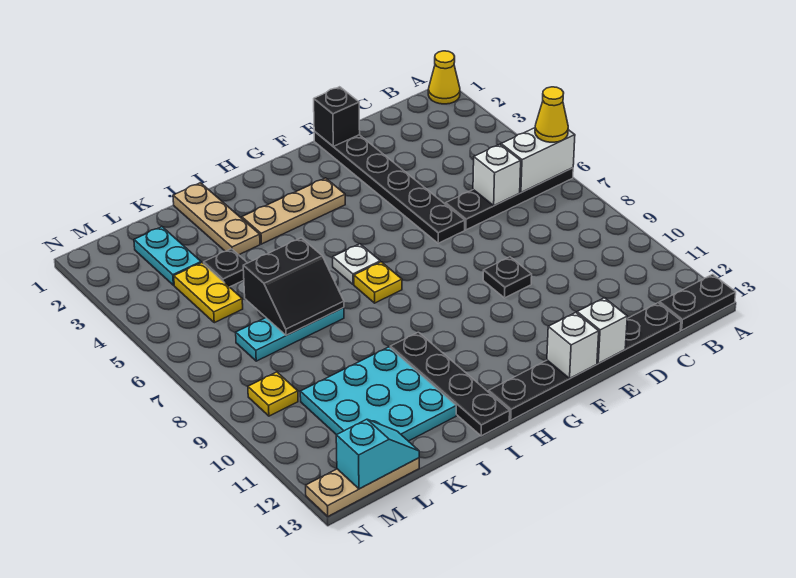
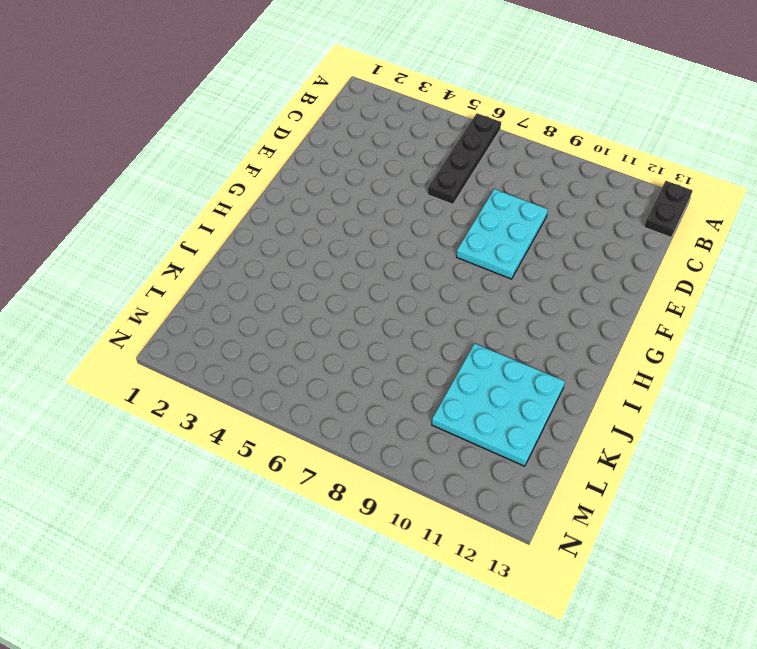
cyan plate D8:F9 level 1 -> black plate E9 level 1
none -> yellow cone A1 level 1
none -> black plate C13:H13 level 1
none -> black plate E1:E6 level 1

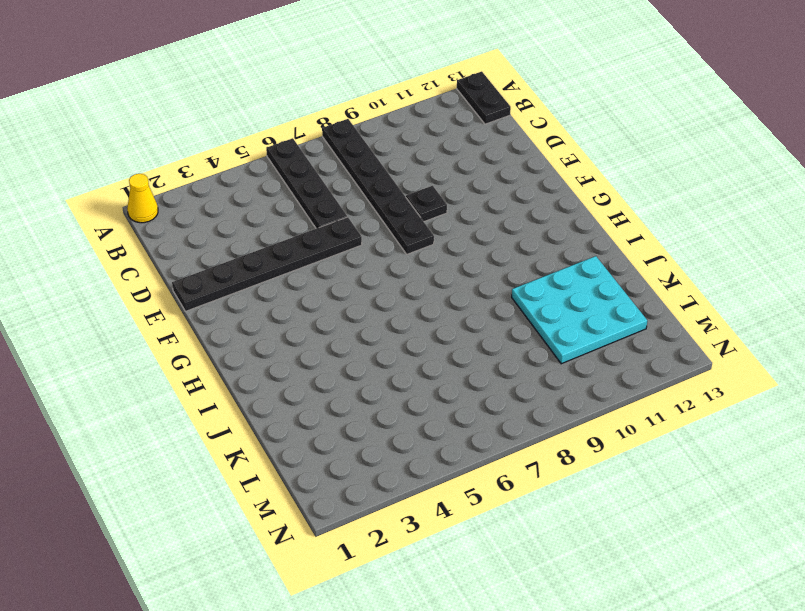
black plate A8:F8 level 1 -> black plate C13:H13 level 1
none -> tan plate G3:I3 level 1
none -> white plate H6 level 1
none -> yellow plate H7 level 1

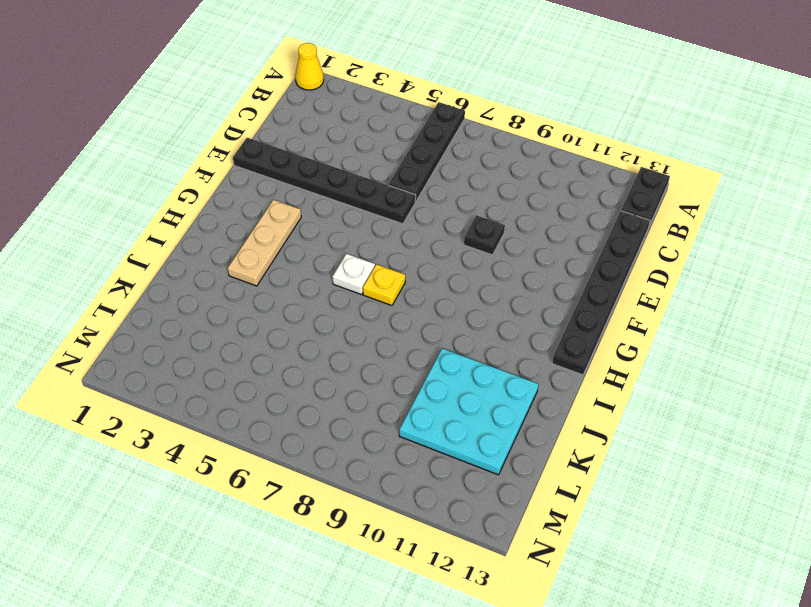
none -> black plate I10:I13 level 1
none -> tan plate J1:J3 level 1
none -> cyan plate J7:L7 level 1

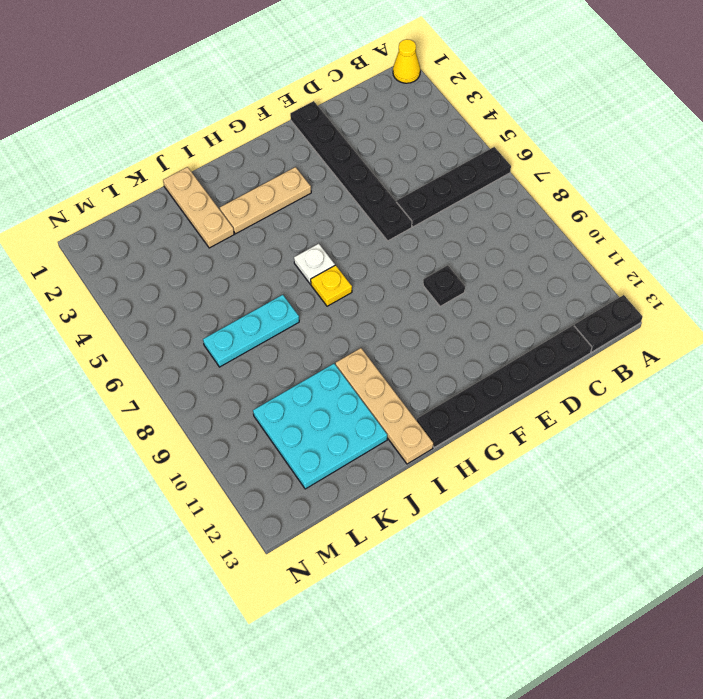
tan plate I10:I13 level 1 -> black plate I10:I13 level 1
none -> black plate K4 level 1
none -> cyan plate L2:L3 level 1
none -> yellow plate L4:L5 level 1

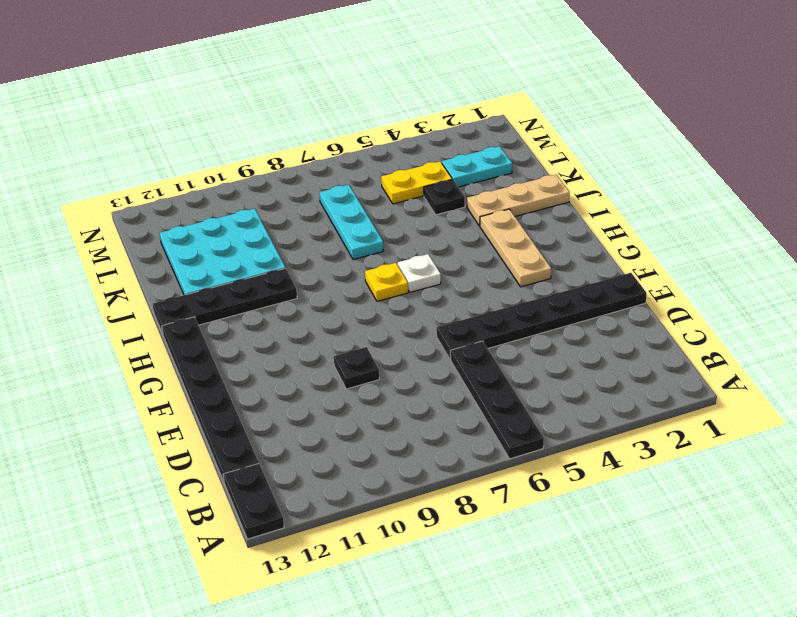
none -> yellow cone A1 level 1
none -> tan plate L13:N13 level 1
none -> yellow plate M9 level 1

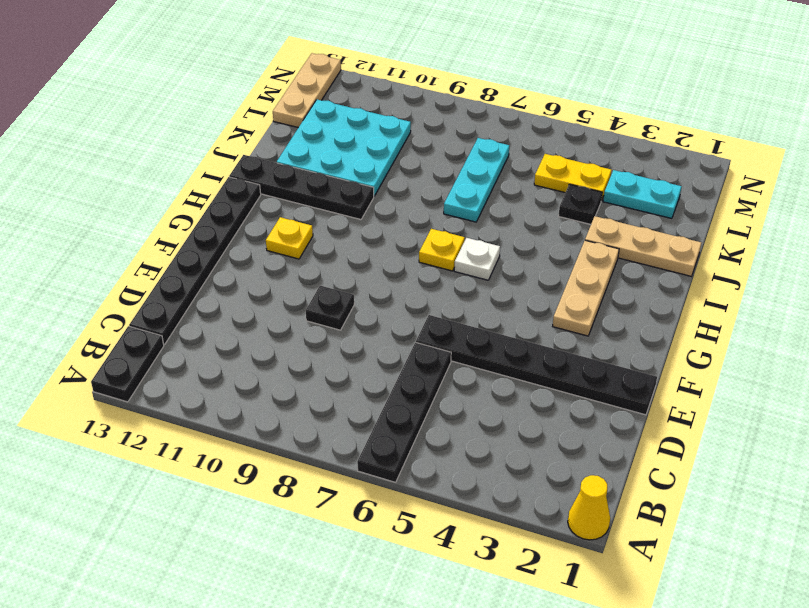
yellow plate G11 level 1 -> yellow plate M9 level 1
none -> white brick A6:B6 level 2
none -> white brick C6 level 2
none -> black brick E1 level 2

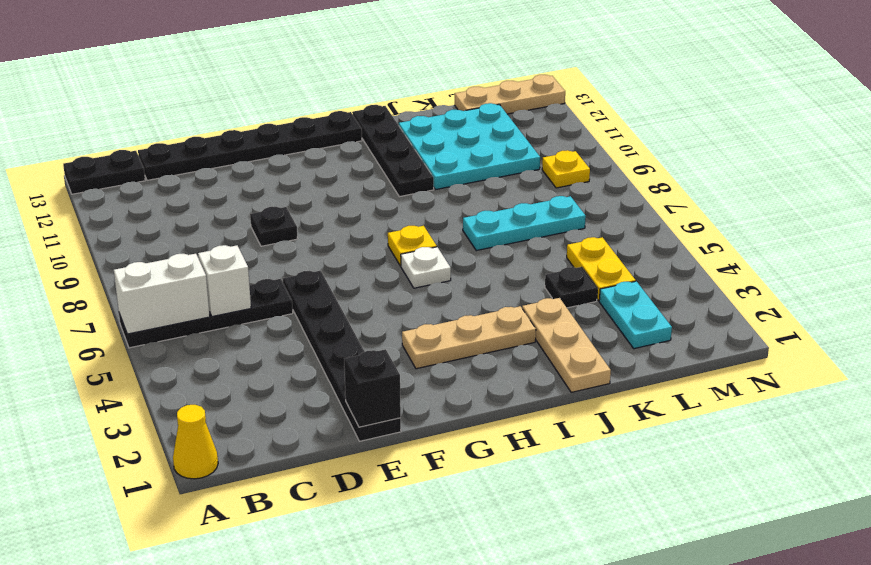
none -> white brick E13 level 2
none -> white brick F13 level 2
none -> black slope J6:K7 level 2 top 6

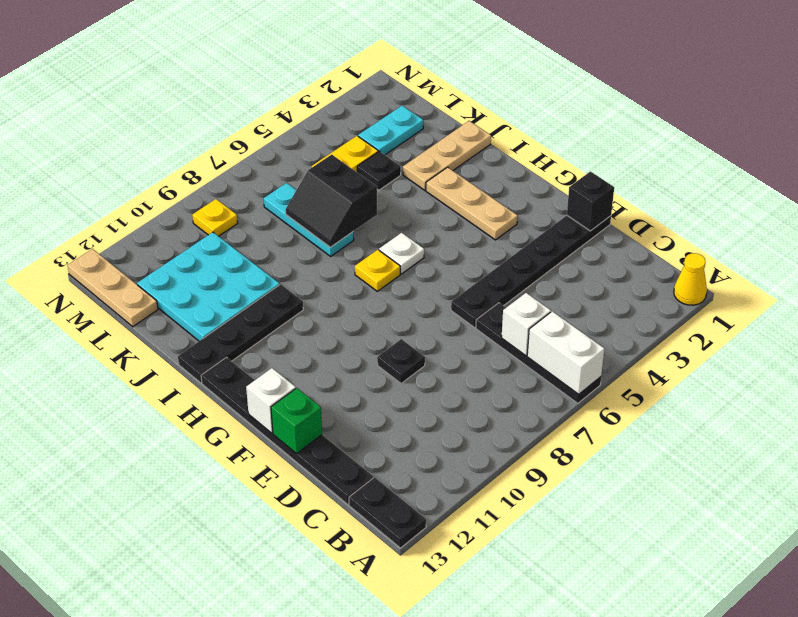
green brick E13 level 2 -> white brick E13 level 2
none -> cyan slope L13:M13 level 2 top M
none -> yellow cone A6 level 3

